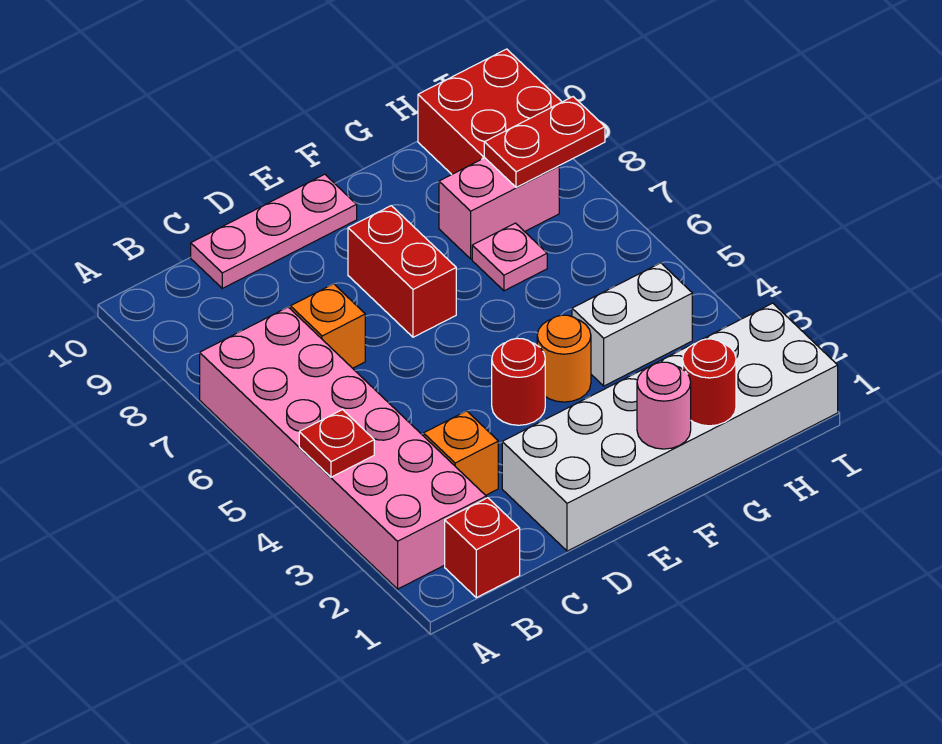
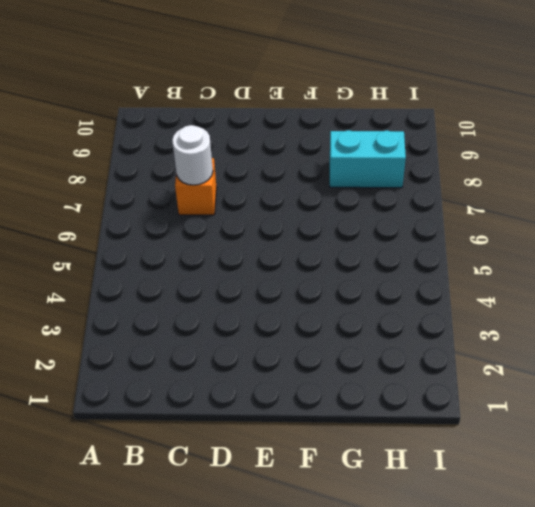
white round brick C7 level 2 -> none
cyan brick G8:H8 level 1 -> pink brick G8:H8 level 1
none -> pink brick A2:B7 level 1
none -> red brick B1 level 1
none -> orange brick C3 level 1

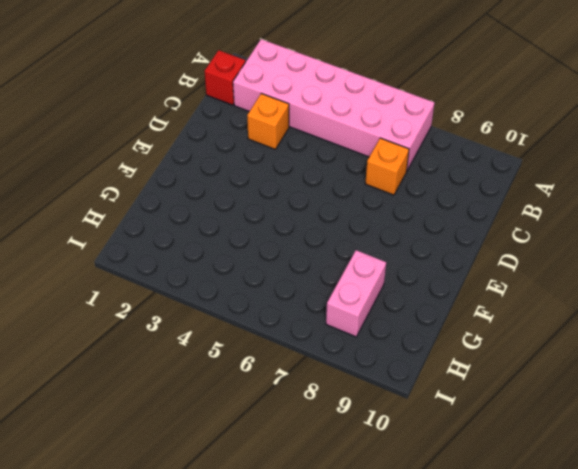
none -> pink plate C10:E10 level 1
none -> white brick D1:I2 level 1
none -> red round brick E4 level 1

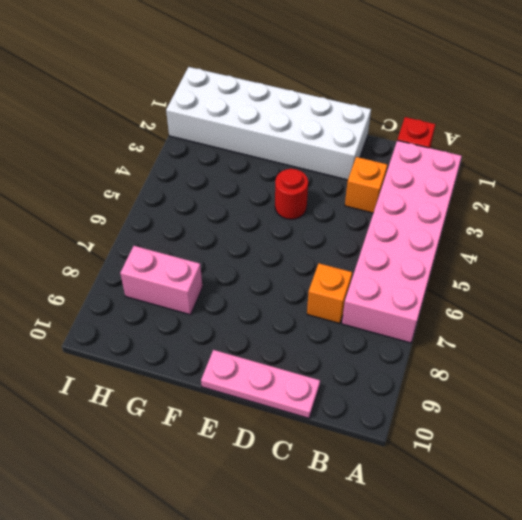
none -> red brick E7:E8 level 1
none -> orange round brick F4 level 1
none -> white brick G4:H4 level 1

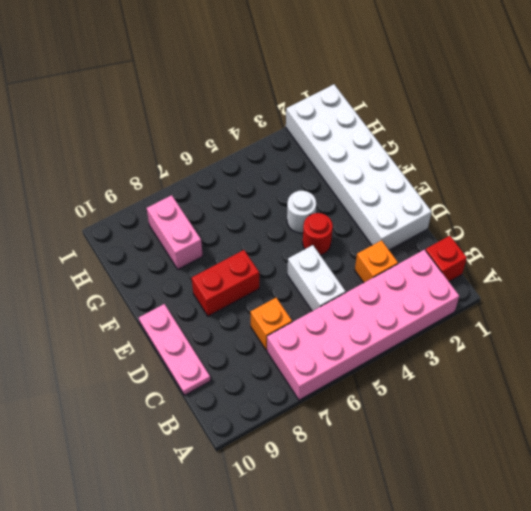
white brick C5:D5 level 1 -> white brick G4:H4 level 1
white round brick F4 level 1 -> orange round brick F4 level 1
none -> pink plate G7 level 1
none -> red brick H9:I10 level 1
none -> red plate A4 level 2

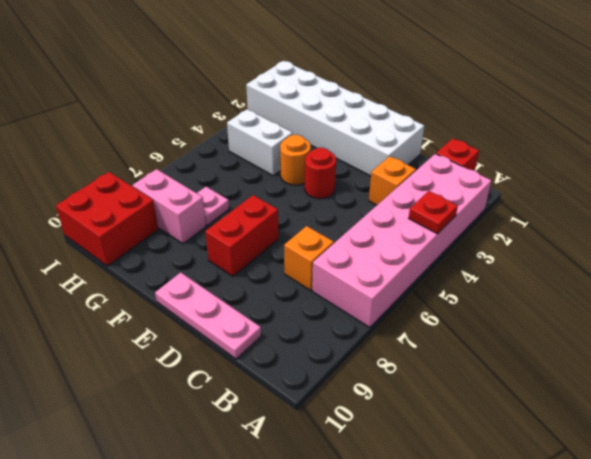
none -> pink round brick F1 level 2
none -> red round brick G1 level 2
none -> red plate H8:I8 level 2

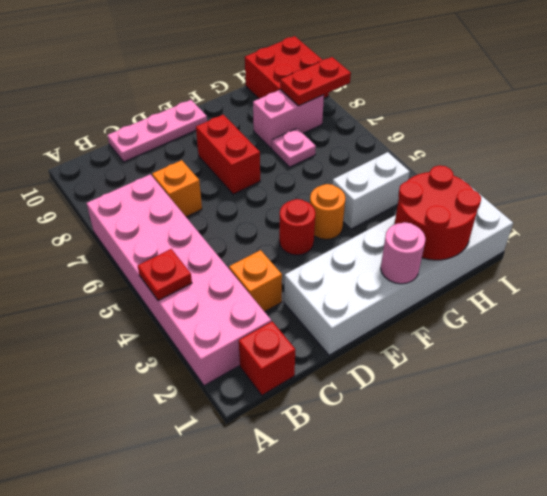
red round brick G1:H2 level 2 -> red round brick G1 level 2

